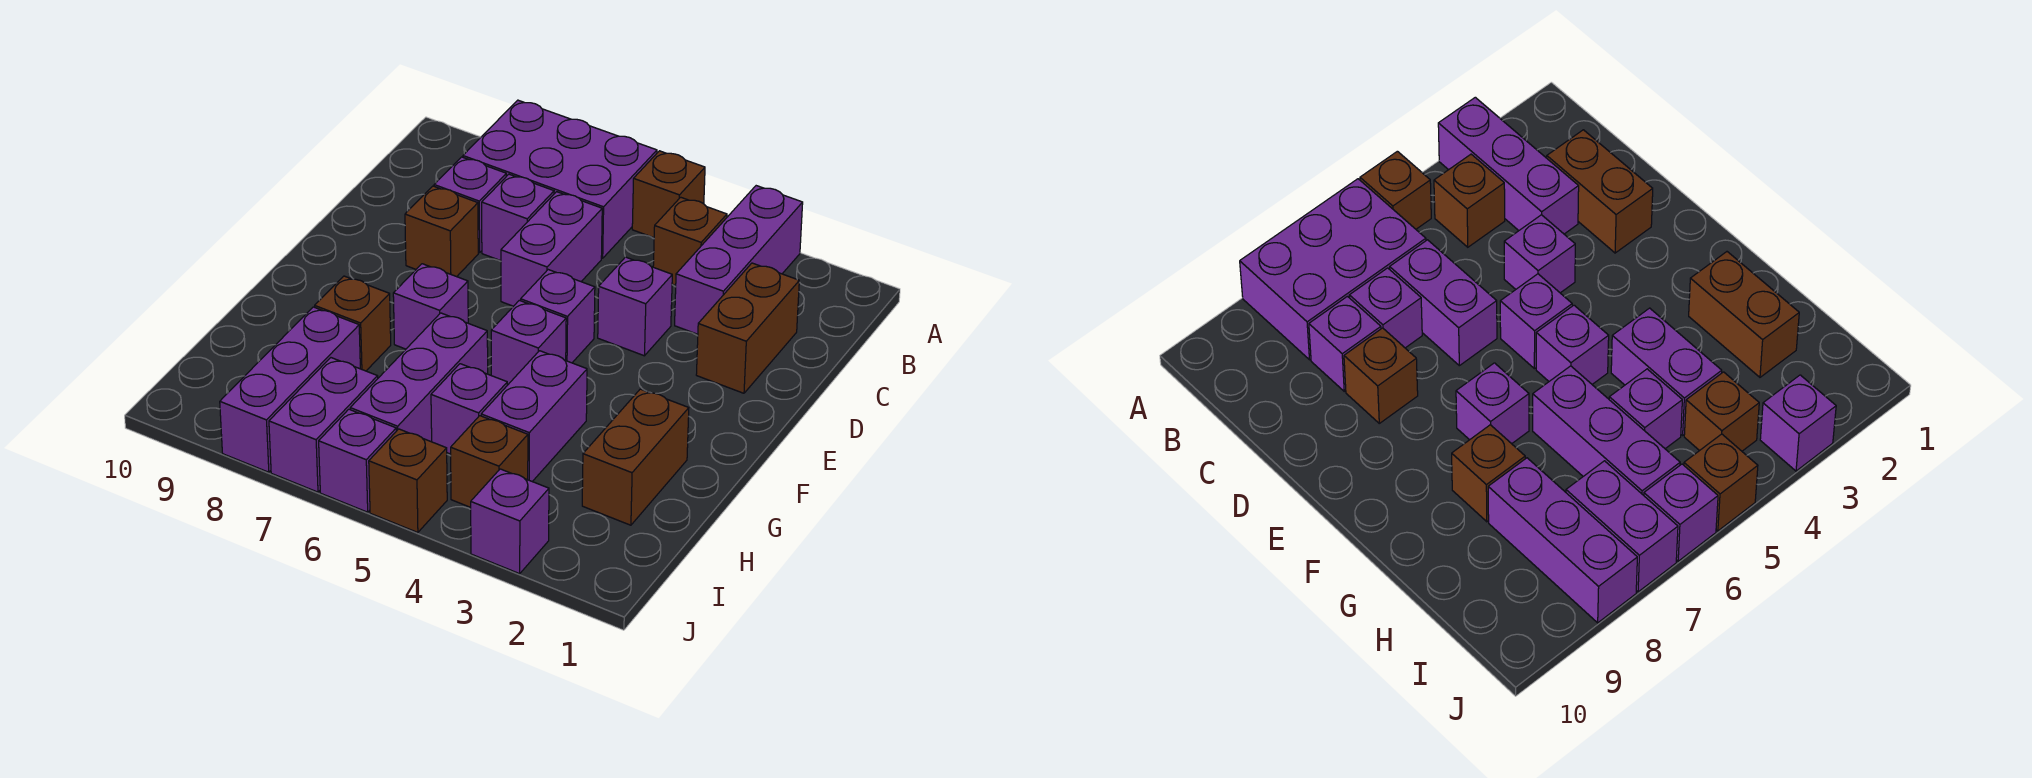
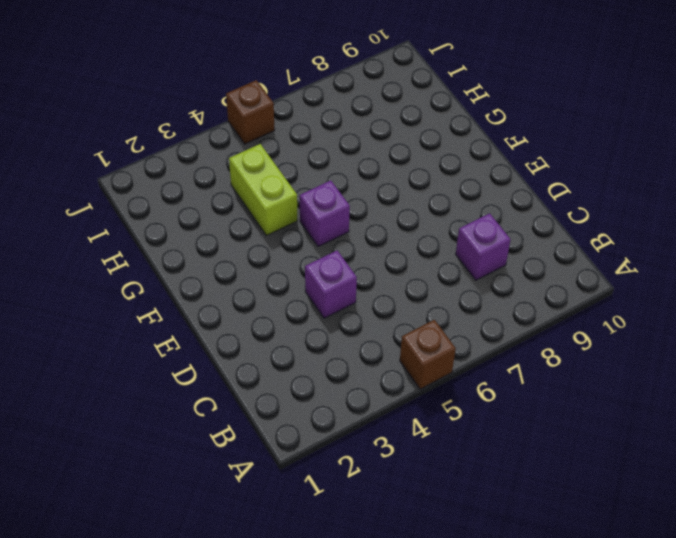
lime brick G4:H4 level 1 -> purple brick G4:H4 level 1
none -> purple brick A3:C3 level 1
none -> purple brick A6:B8 level 1
none -> brown brick B4 level 1

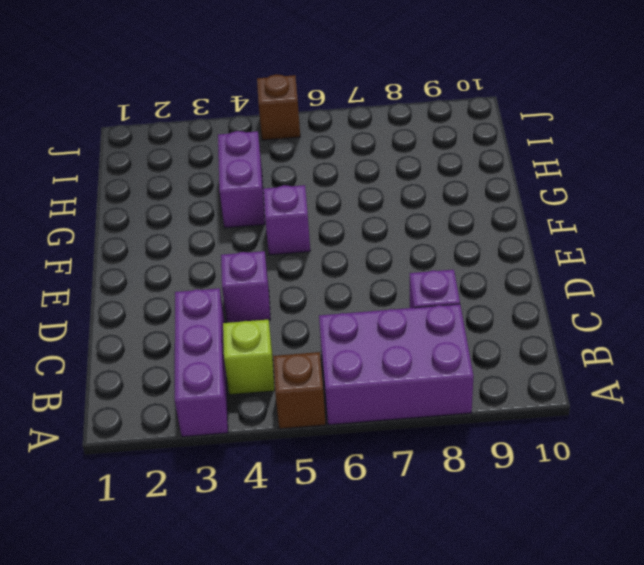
lime brick B4 level 1 -> brown brick B4 level 1
none -> brown brick C2:D2 level 1
none -> purple brick C6:D6 level 1
none -> purple brick C7 level 1

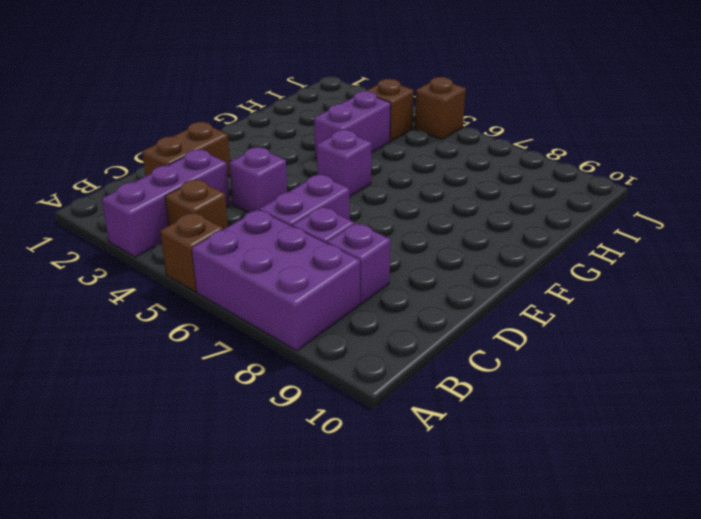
none -> brown brick D8 level 1
none -> purple brick E5 level 1
none -> purple brick F7 level 1

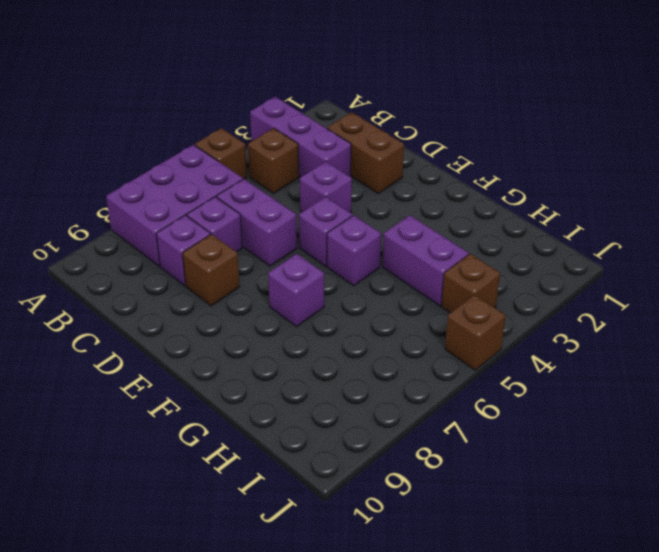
none -> brown brick G2:H2 level 1
none -> purple brick G6:I6 level 1
none -> brown brick G8 level 1

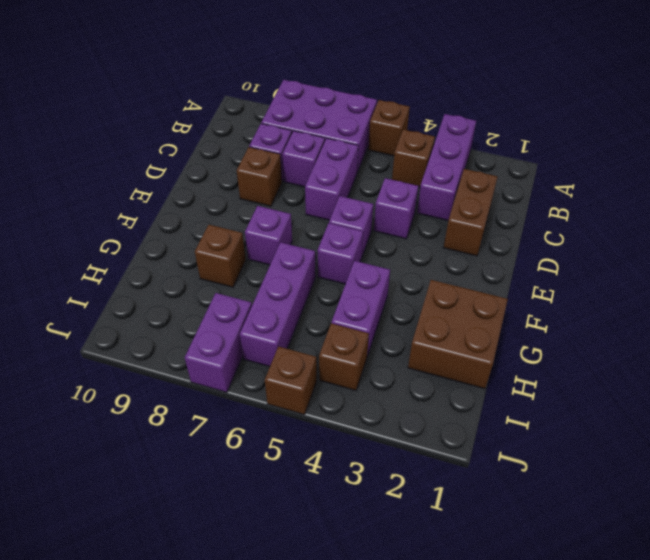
brown brick G1:H2 level 1 -> brown brick G2:H2 level 1
none -> purple brick H5 level 1
none -> purple brick H8:J8 level 1
none -> purple brick J3 level 1

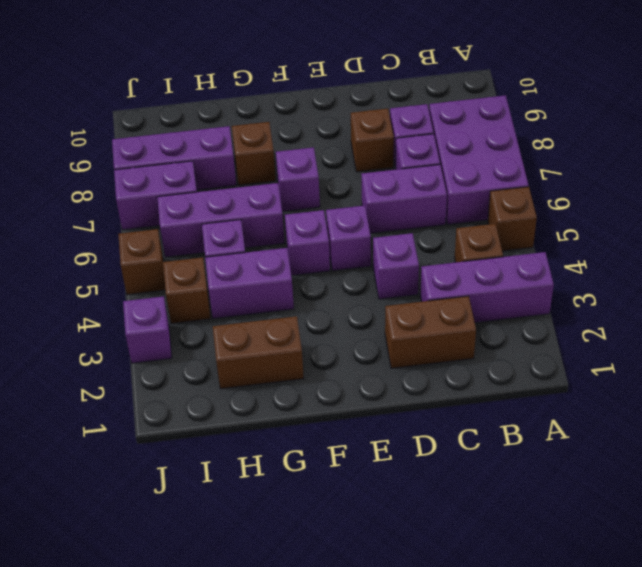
none -> purple brick J6 level 1

